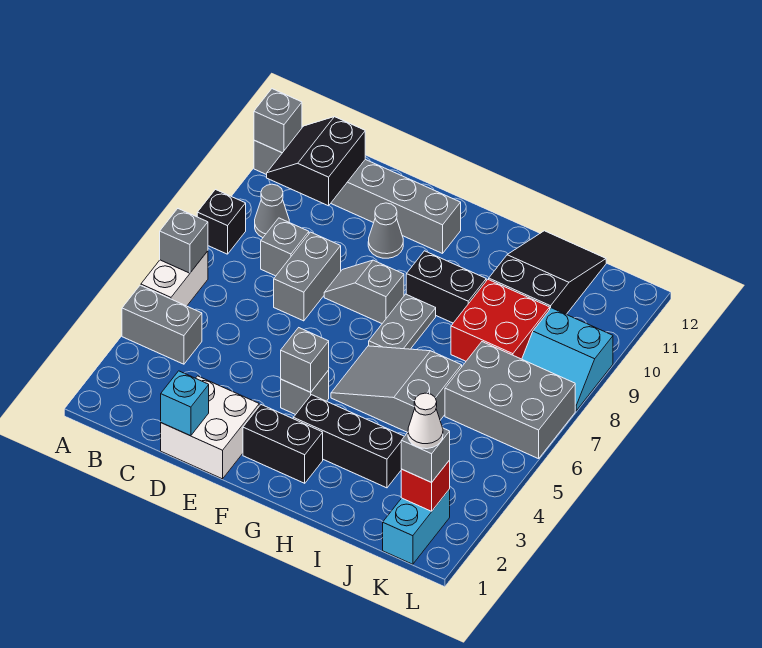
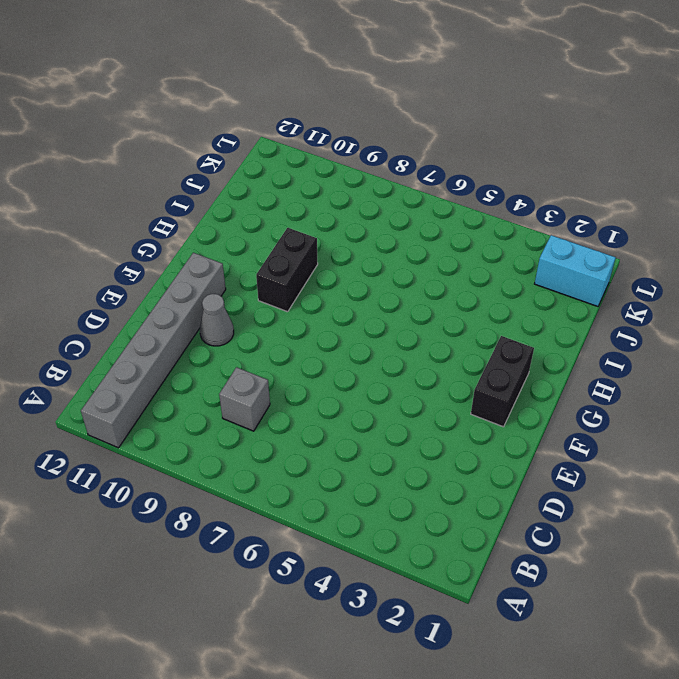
none -> grey brick A4:B4 level 1
none -> white brick A5:A6 level 1
none -> black brick A8 level 1

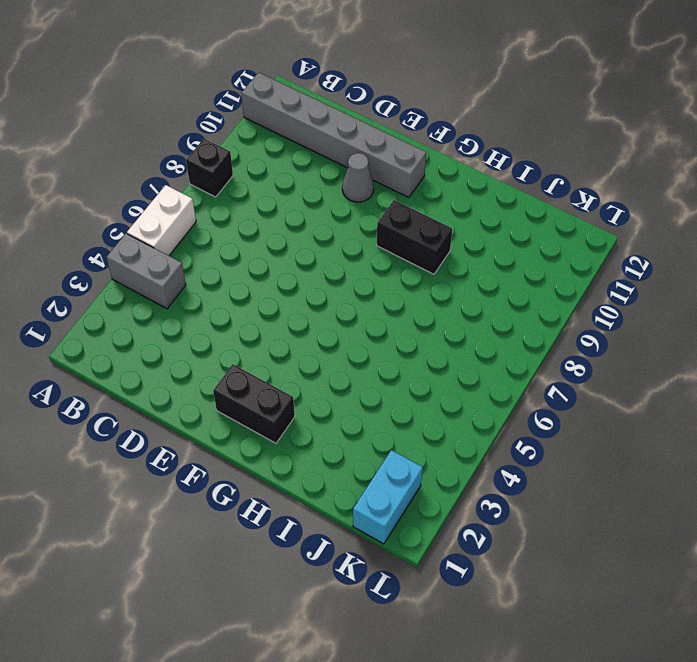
none -> grey cone B9 level 1
none -> grey brick C8 level 1
none -> white brick D1:E2 level 1

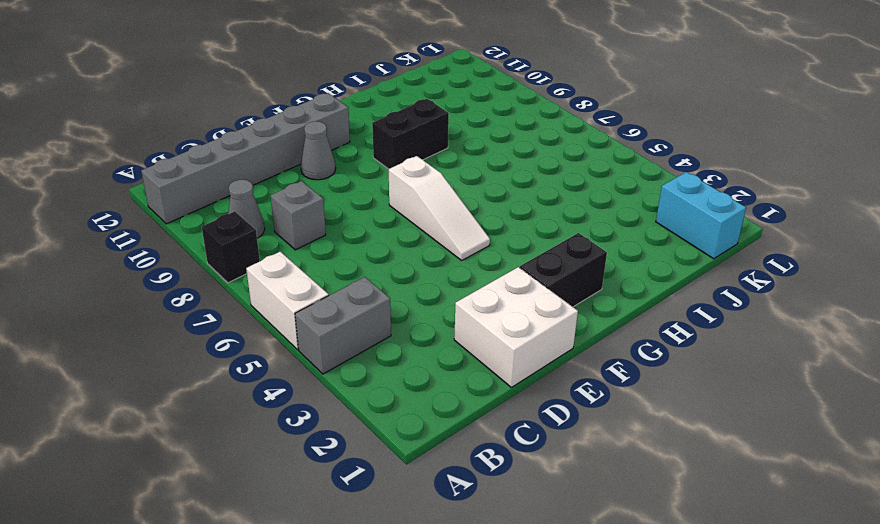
white slope F5:F7 level 1 top 7 -> none
none -> grey brick D7:D8 level 1
none -> grey slope E8:F8 level 1 top F
none -> grey brick F4 level 1

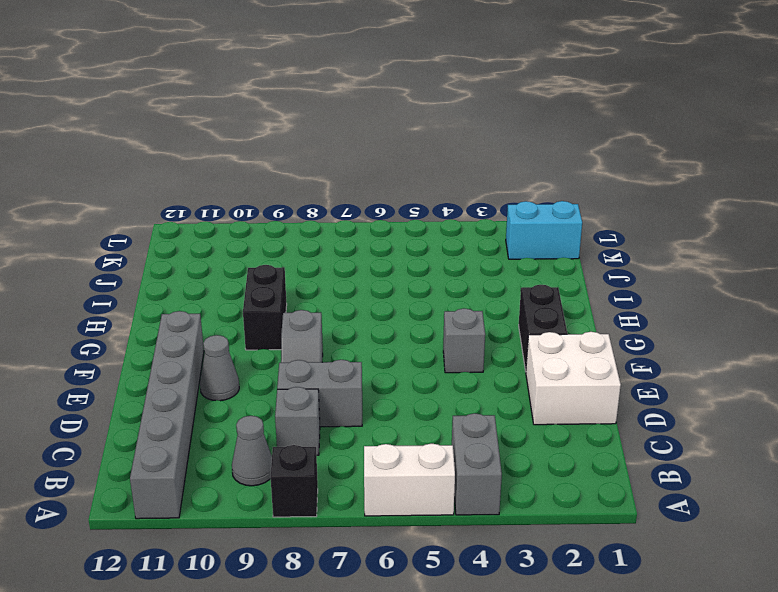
none -> black brick G3:I3 level 1
none -> grey slope G5:I6 level 1 top I
none -> grey plate G7:G8 level 1

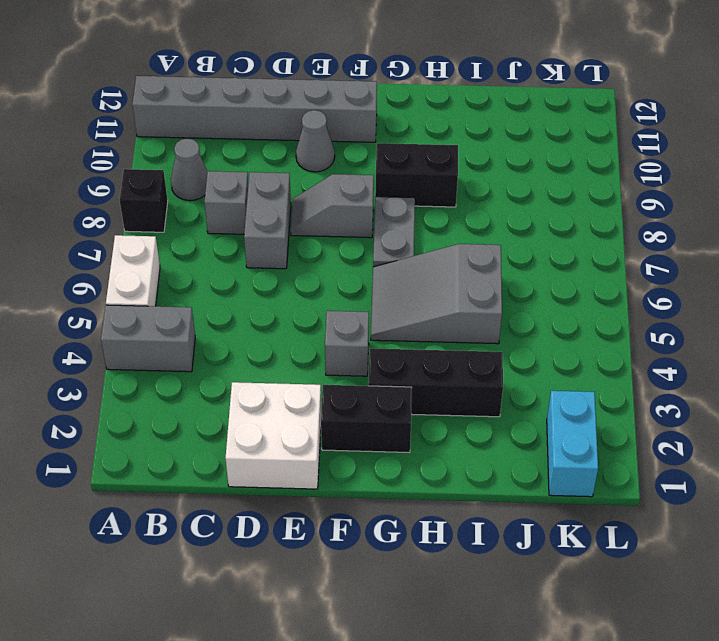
none -> red brick I8:J9 level 1
none -> black slope I10:J12 level 1 top 10
none -> grey brick J6:L7 level 1

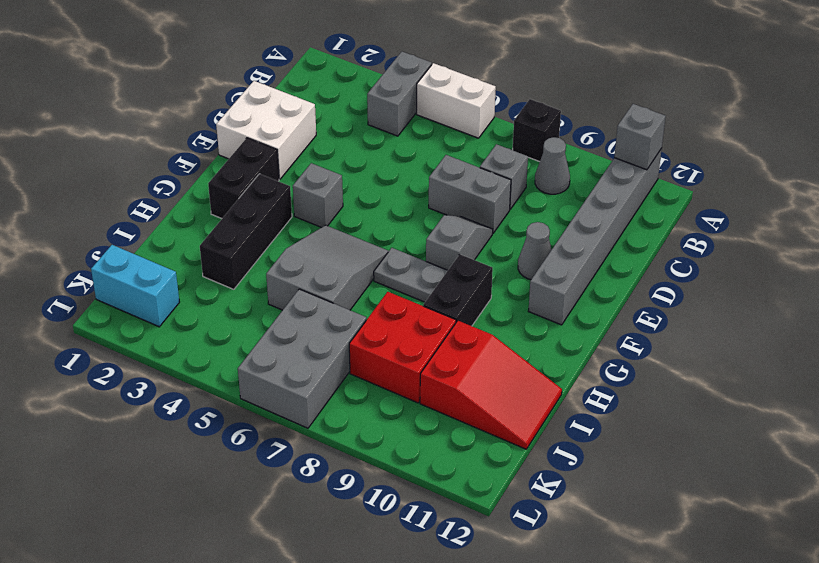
red slope I10:J12 level 1 top 10 -> black slope I10:J12 level 1 top 10
none -> cyan slope K8:L9 level 1 top 9
none -> grey brick A6 level 2
none -> black slope B10:C11 level 2 top C

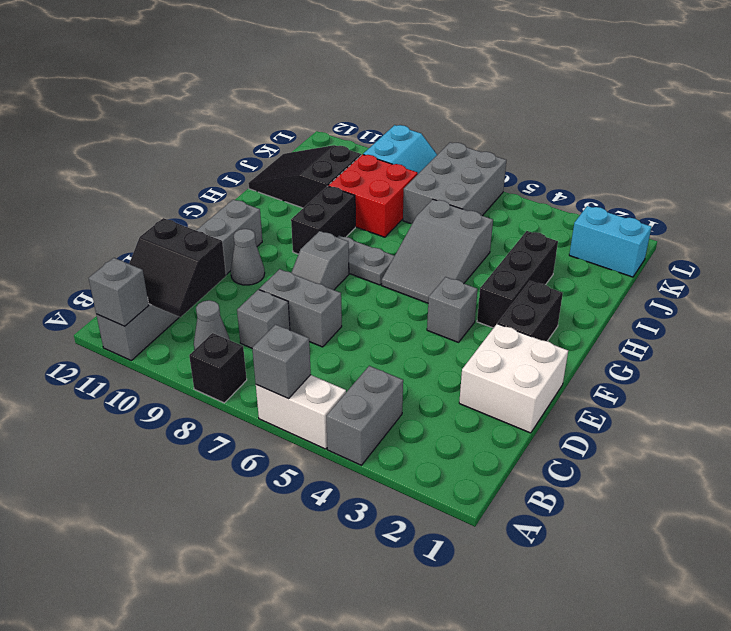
none -> cyan brick D1 level 2
none -> grey brick F4 level 2
none -> red brick K2 level 2

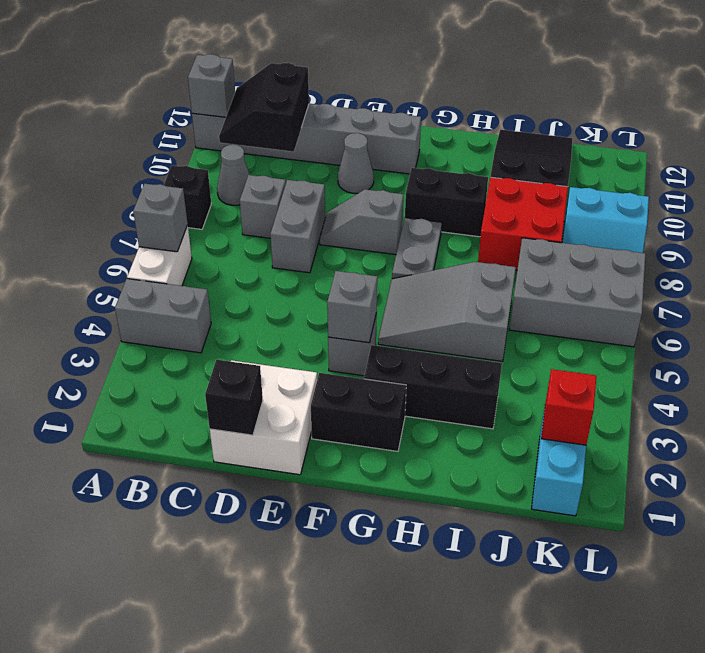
black brick D1 level 2 -> cyan brick D1 level 2
none -> grey brick K2 level 3
none -> white cone K2 level 4

